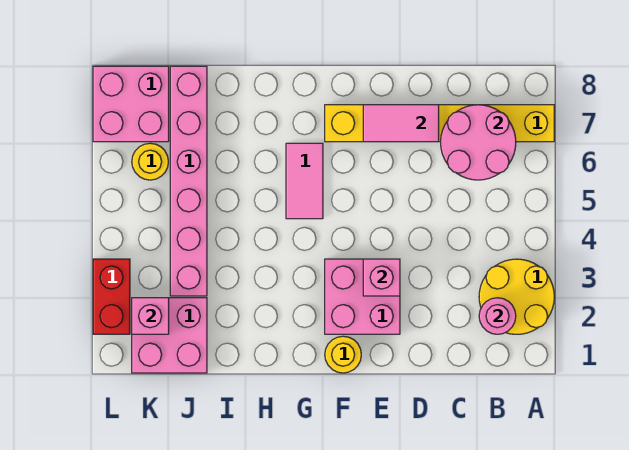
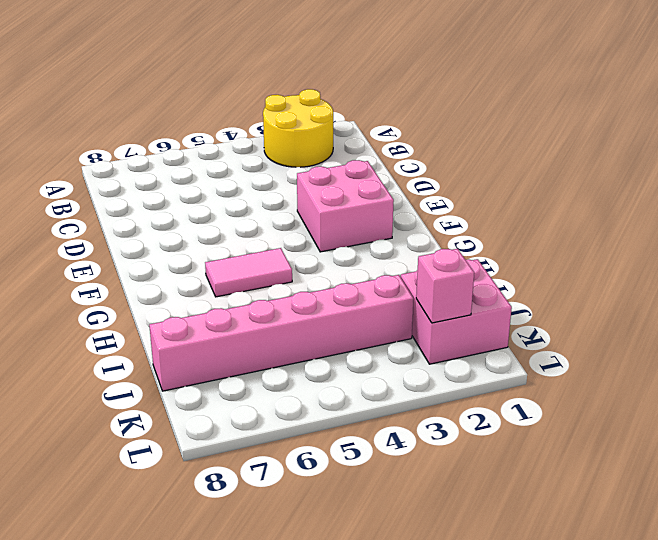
none -> yellow brick A7:F7 level 1
none -> yellow round brick F1 level 1
none -> yellow round brick K6 level 1

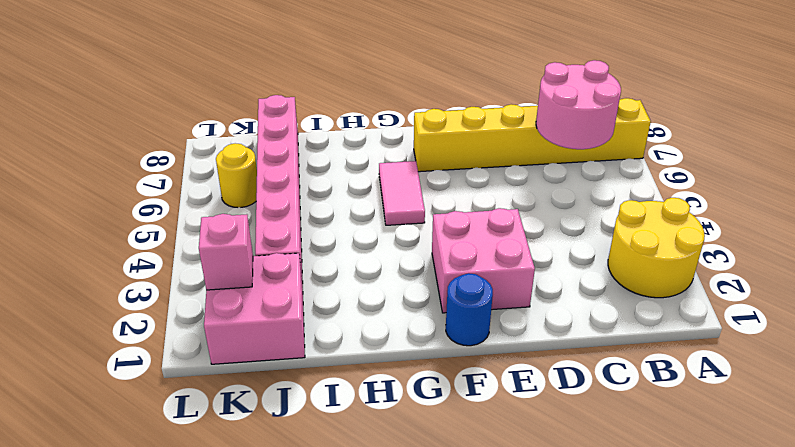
blue round brick F1 level 1 -> yellow round brick F1 level 1
none -> pink brick K7:L8 level 1
none -> red brick L2:L3 level 1
none -> pink round brick B2 level 2

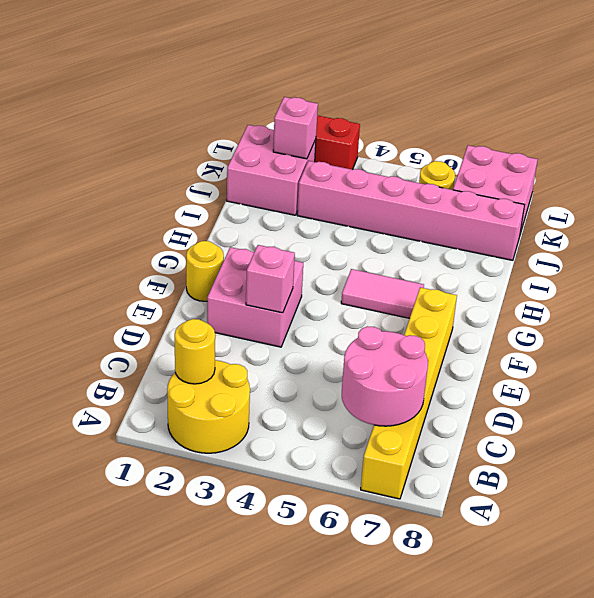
yellow round brick B2 level 2 -> pink round brick B2 level 2
none -> pink tile D7:E7 level 2

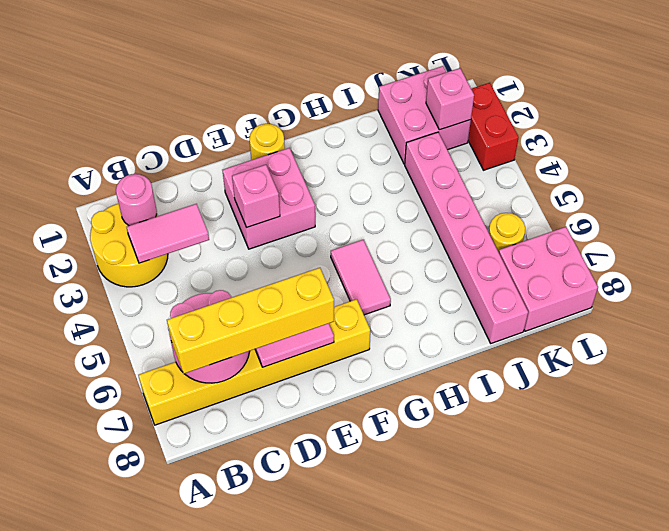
pink tile B3:C3 level 2 -> none
yellow brick B7:E7 level 3 -> none

